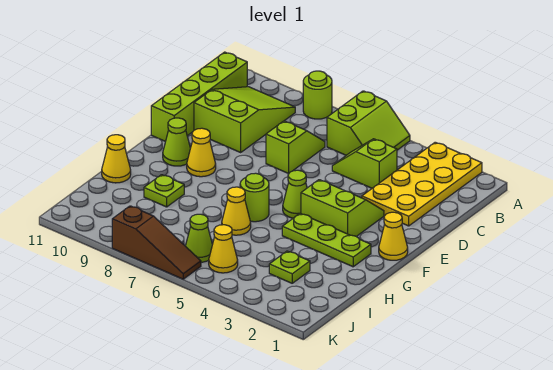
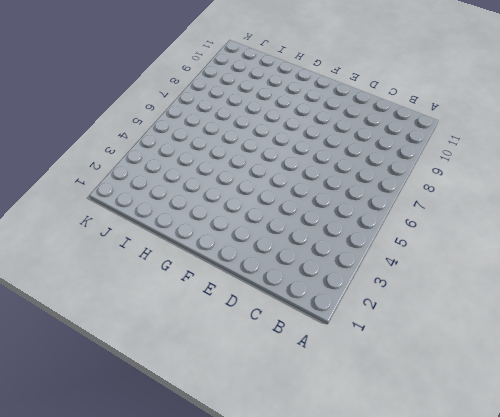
none -> yellow plate A2:D3 level 1
none -> lime slope A5:B6 level 1 top 6
none -> lime round brick A8 level 1

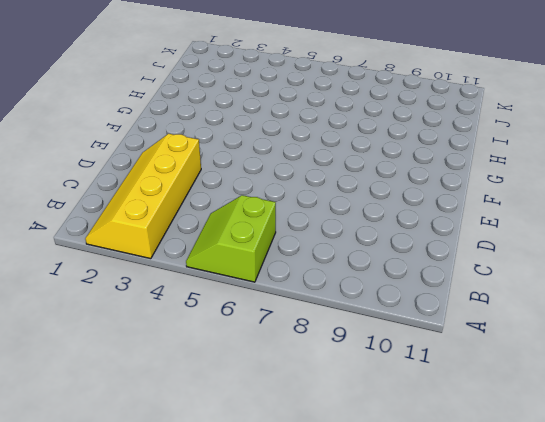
yellow slope A2:D3 level 1 top 3 -> yellow plate A2:D3 level 1
none -> lime round brick A8 level 1
none -> lime slope B9:D10 level 1 top D
none -> lime brick B11:E11 level 1

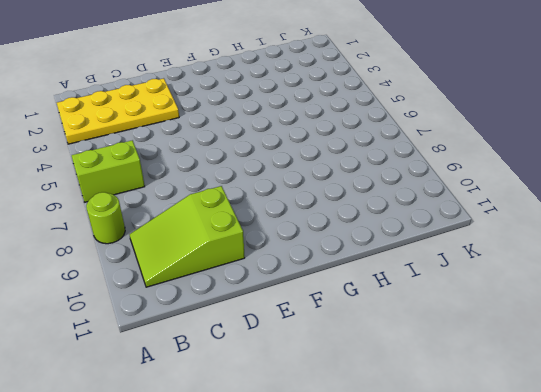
none -> lime brick B11:E11 level 1
none -> lime slope C4:C5 level 1 top 4
none -> lime slope C7:D7 level 1 top D

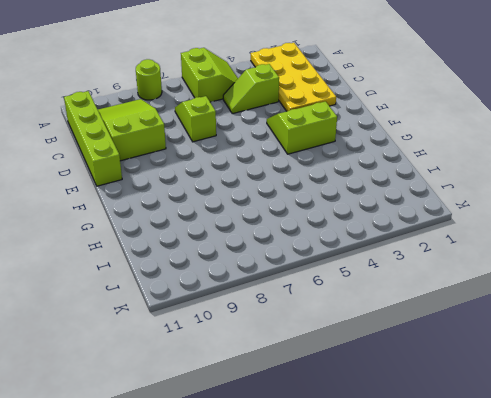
none -> yellow cone F1 level 1
none -> lime cone F5 level 1
none -> yellow cone F9 level 1

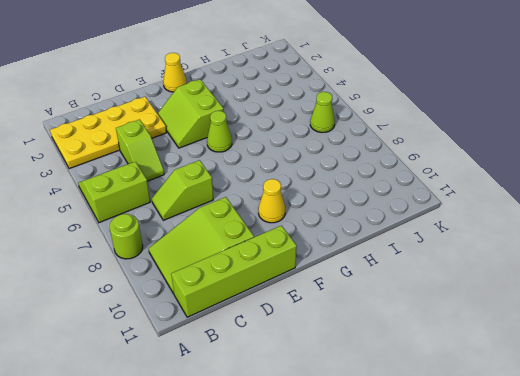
none -> lime cone F10 level 1
none -> lime plate G2:G4 level 1
none -> lime round brick G6 level 1

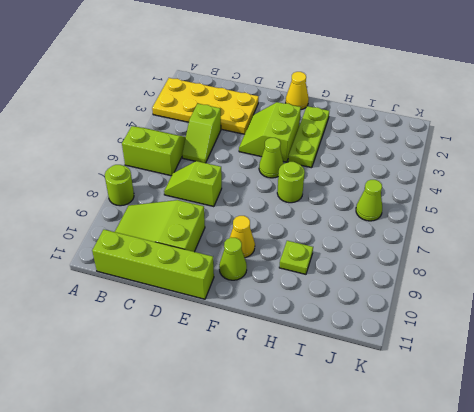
none -> yellow cone H6 level 1
none -> yellow cone H11 level 1
none -> lime plate I3 level 1

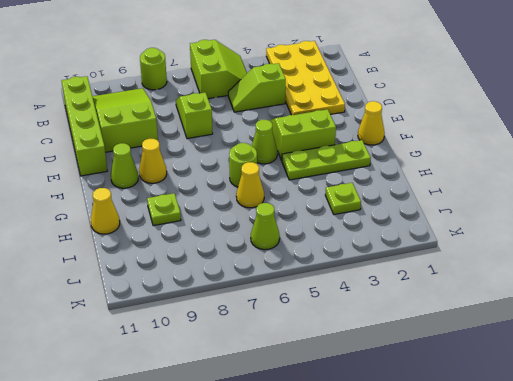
none -> yellow cone J5 level 1
none -> brown slope K6:K8 level 1 top 8

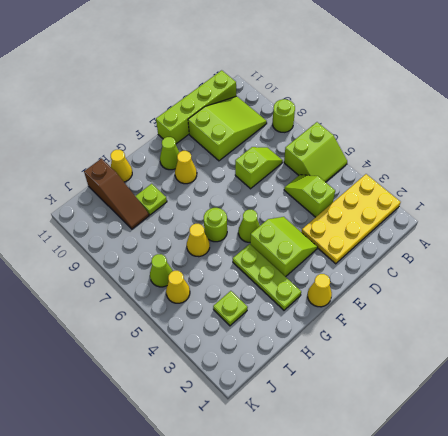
brown slope I9:I11 level 1 top 11 -> brown slope K6:K8 level 1 top 8

